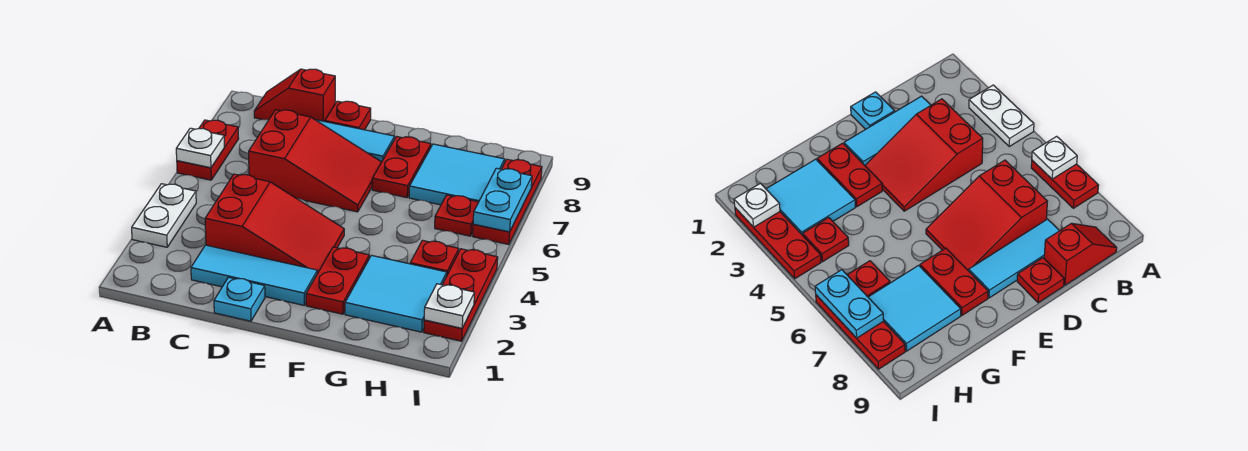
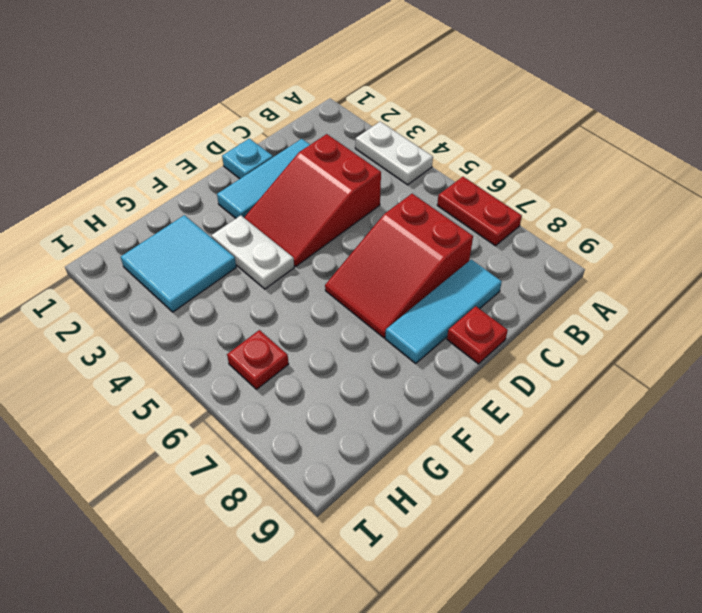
white plate F3:F4 level 1 -> red plate F2:F3 level 1
none -> red slope B9:C9 level 1 top C
none -> red plate F7:F8 level 1
none -> cyan tile G7:H8 level 1

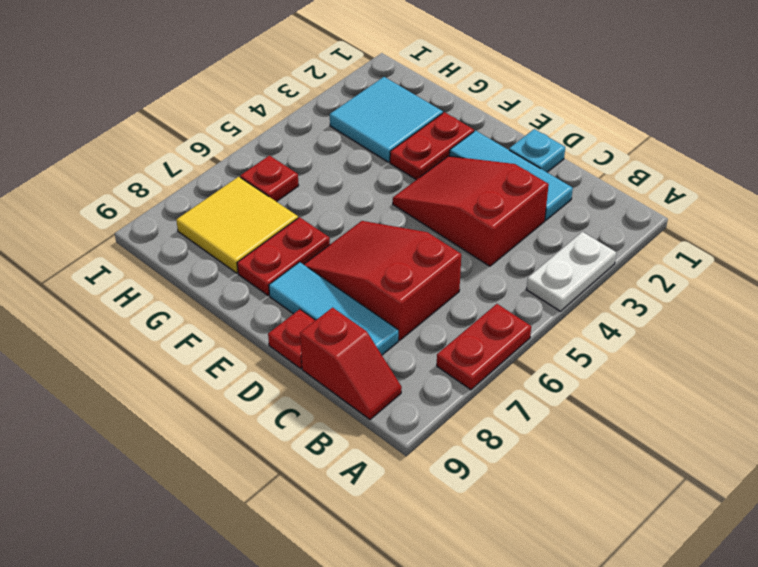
yellow tile G7:H8 level 1 -> cyan tile G7:H8 level 1
none -> red plate H4 level 1
none -> red plate I2:I4 level 1
none -> red plate I6:I8 level 1

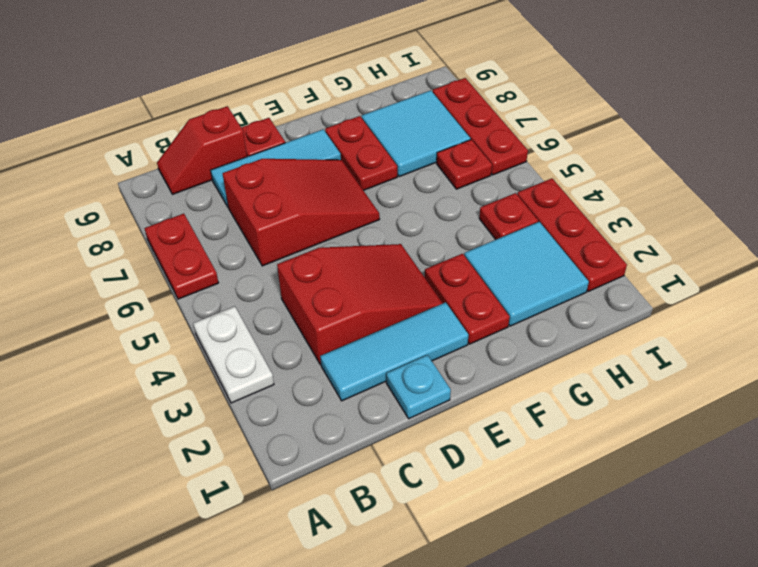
none -> white plate A6 level 2
none -> white plate I2 level 2
none -> cyan plate I6:I7 level 2

